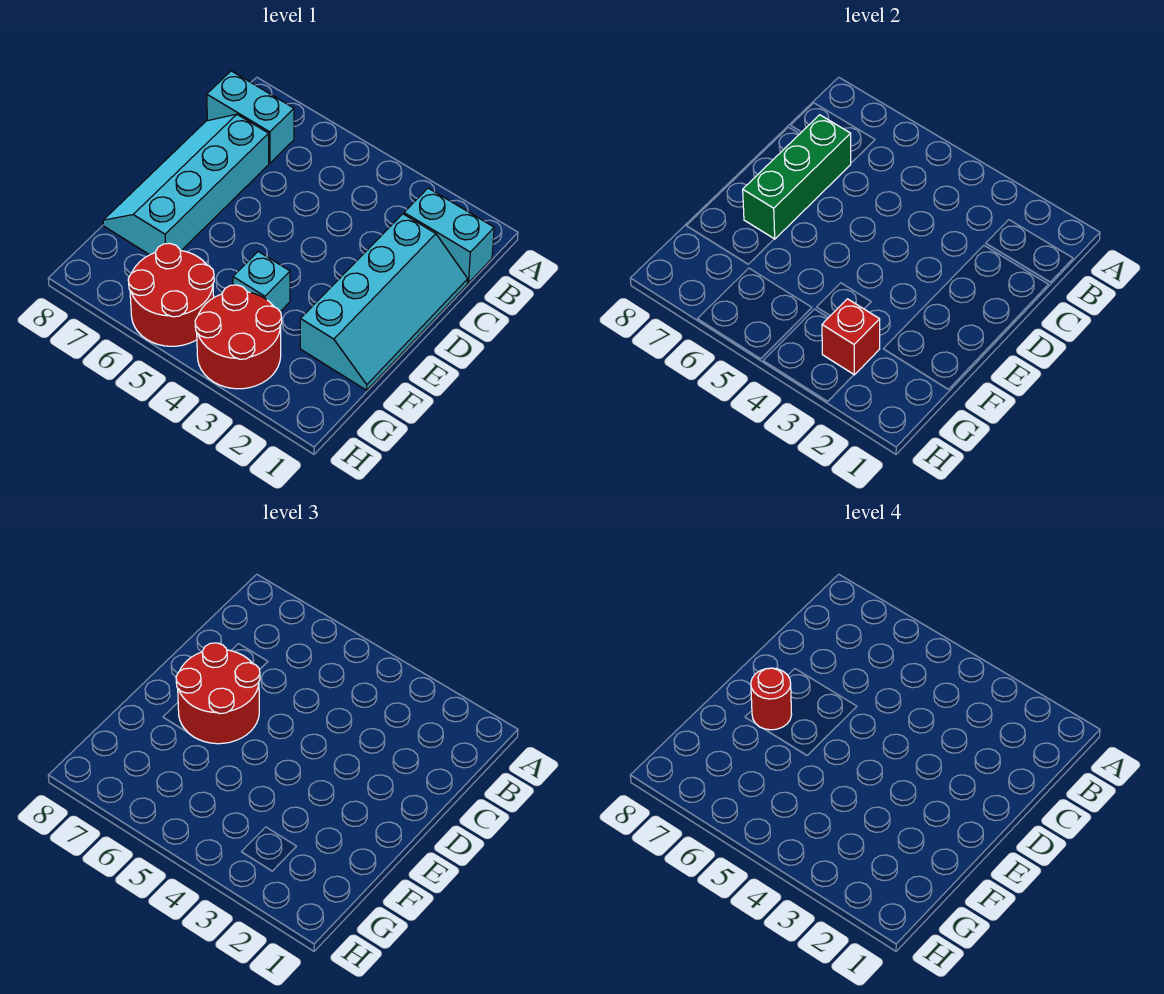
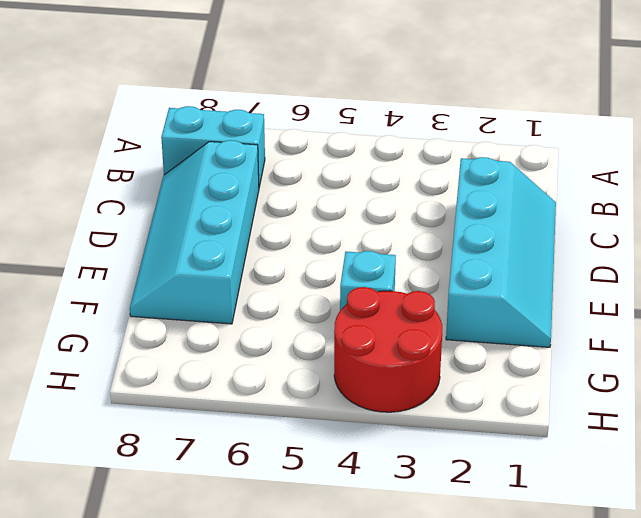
none -> cyan brick B1:B2 level 1
none -> red round brick G5:H6 level 1

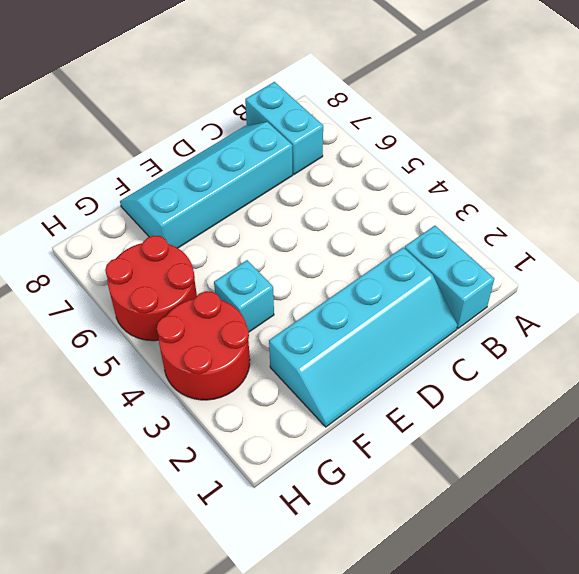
none -> green brick C7:E7 level 2
none -> red brick G3 level 2

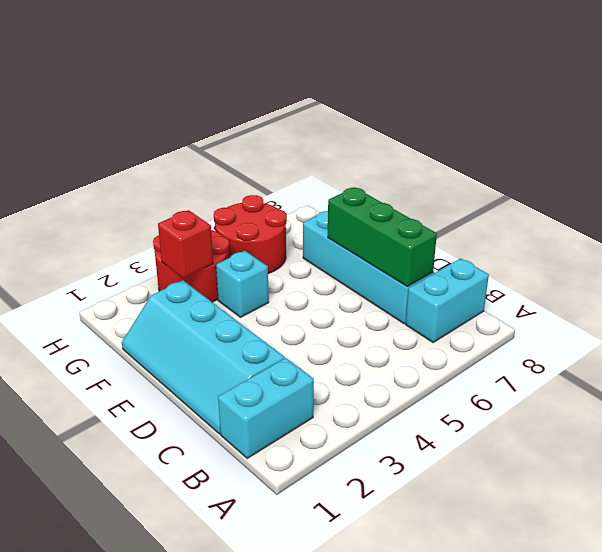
none -> red round brick D6:E7 level 3
none -> red round brick E7 level 4

